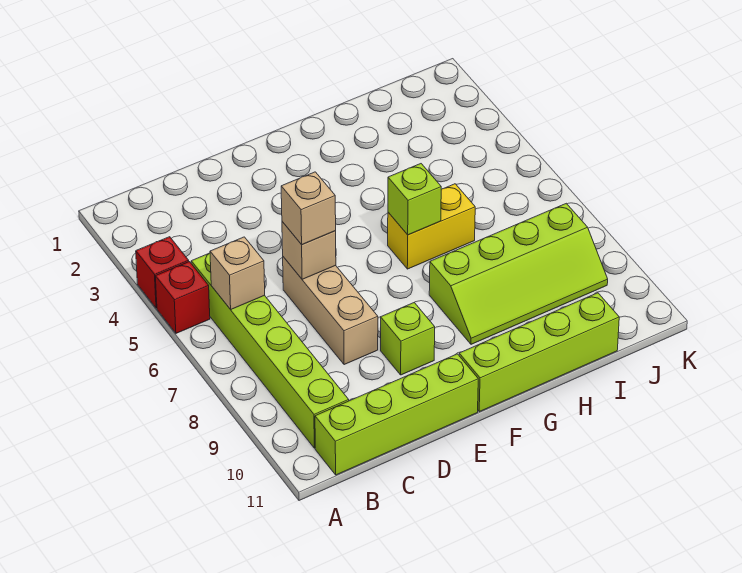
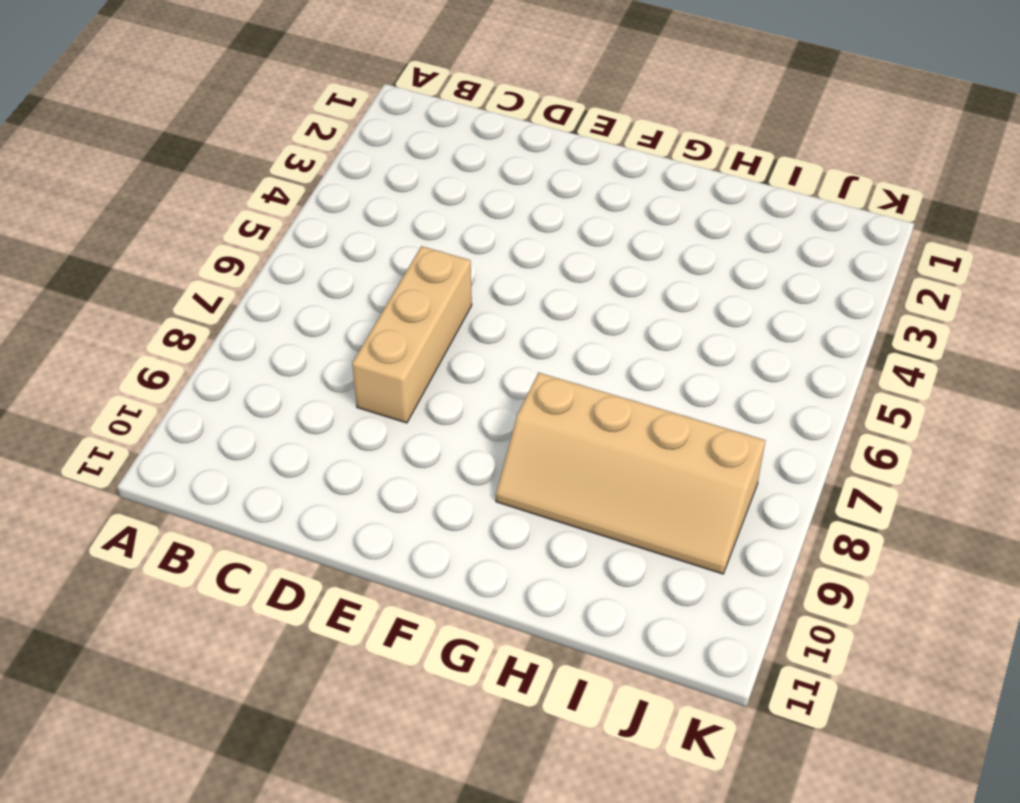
tan slope G8:J9 level 1 top 8 -> lime slope G8:J9 level 1 top 8
none -> red brick A4 level 1
none -> red brick A5 level 1
none -> lime brick B5:B10 level 1

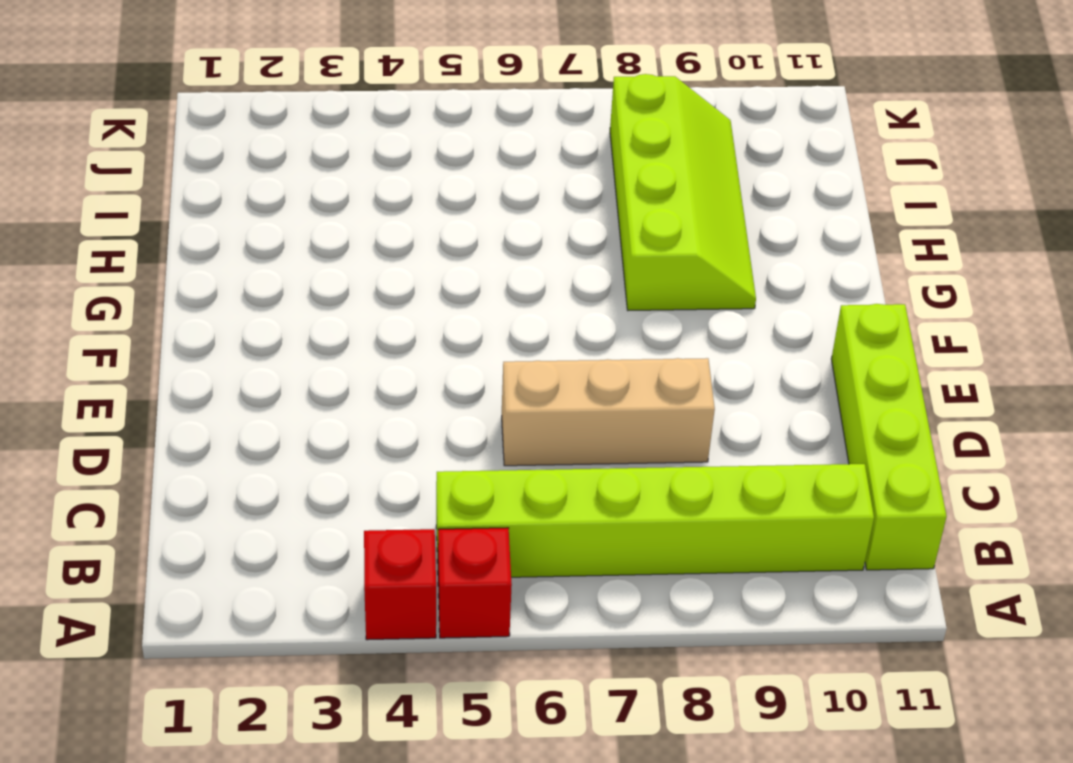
none -> lime brick E9 level 1
none -> lime brick F11:I11 level 1
none -> yellow brick G6:H6 level 1

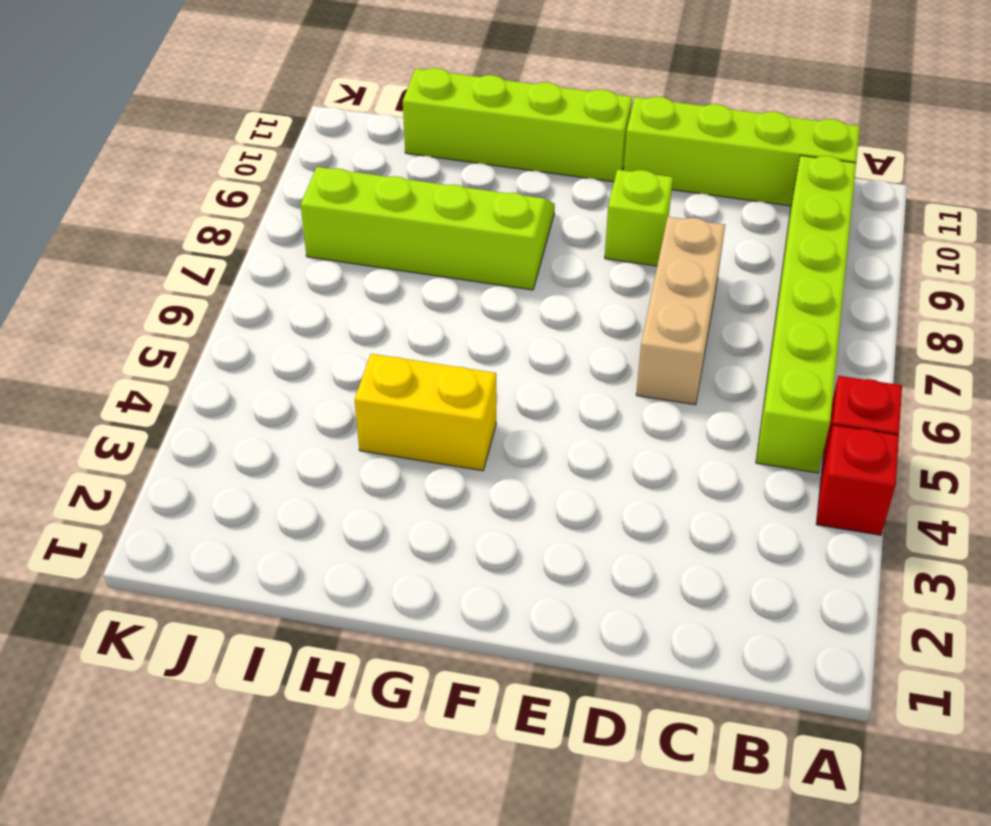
yellow brick G4:H4 level 1 -> yellow brick G6:H6 level 1
none -> tan brick B6 level 2
none -> tan brick D6 level 2
none -> lime brick G6 level 2

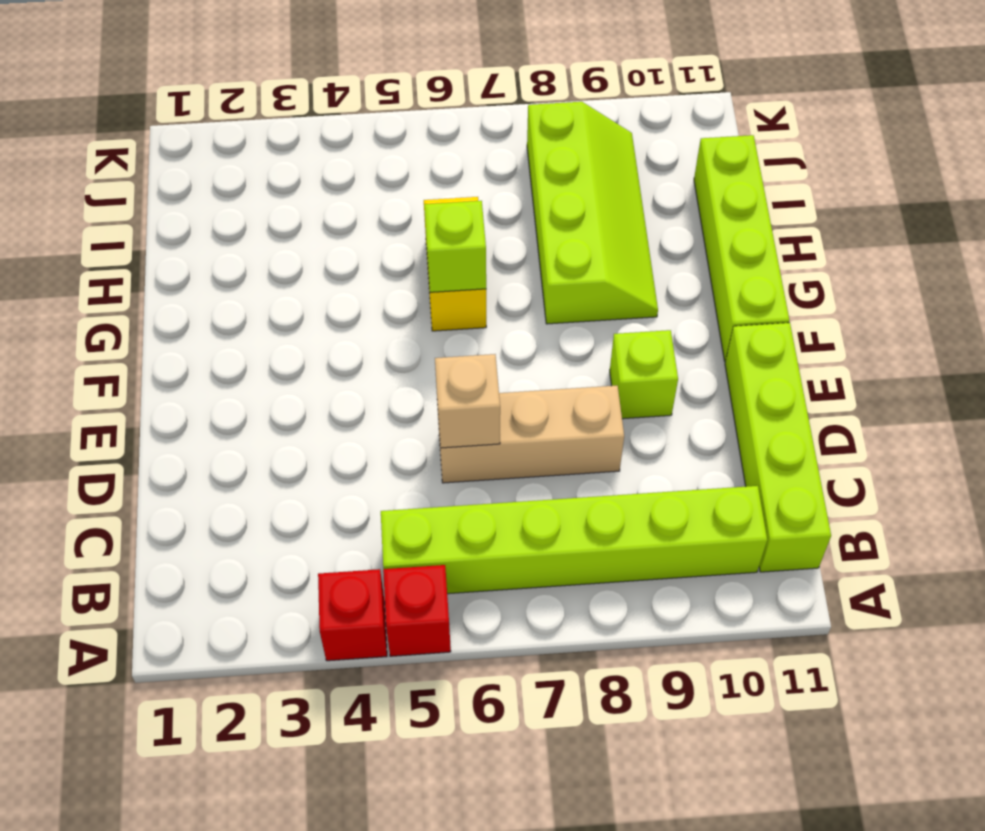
none -> tan brick B6 level 2
none -> tan brick D6 level 3

